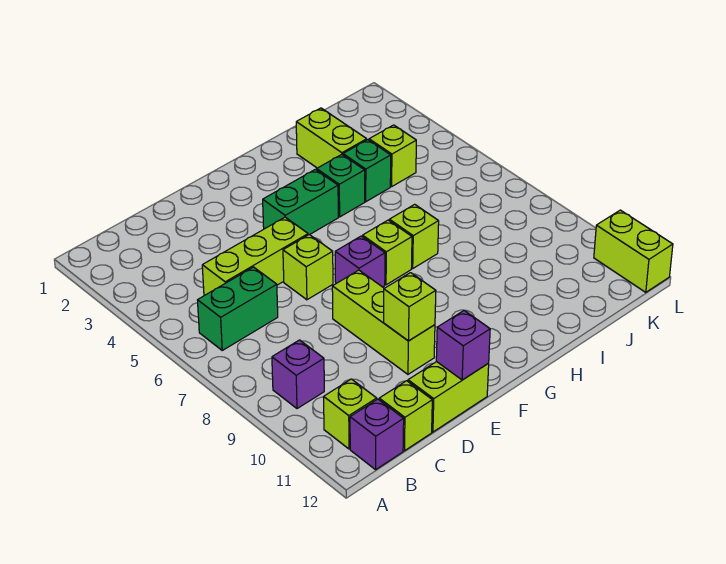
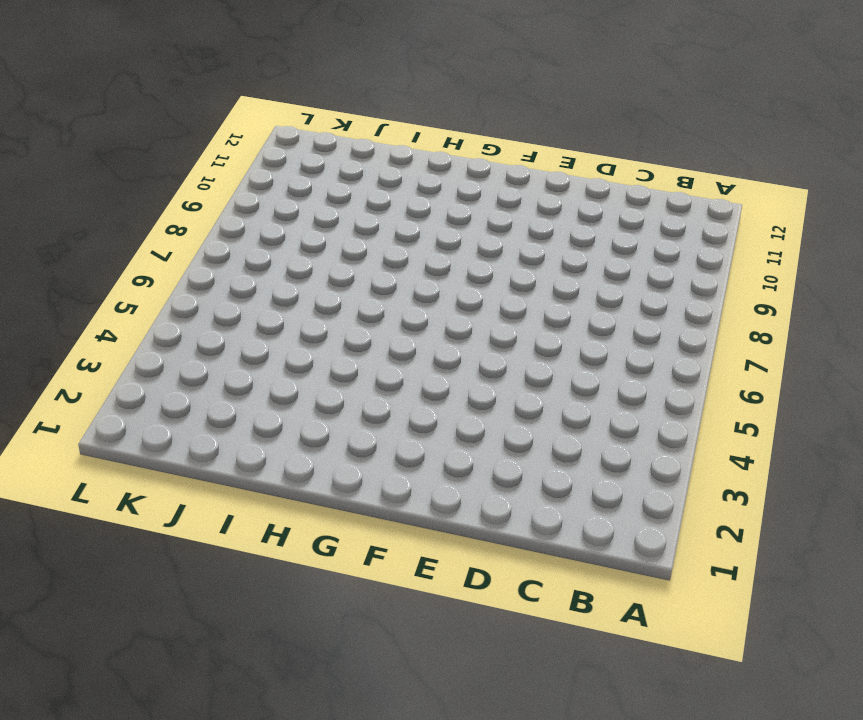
none -> green brick B6:C6 level 1
none -> purple brick B9 level 1
none -> lime brick B11 level 1

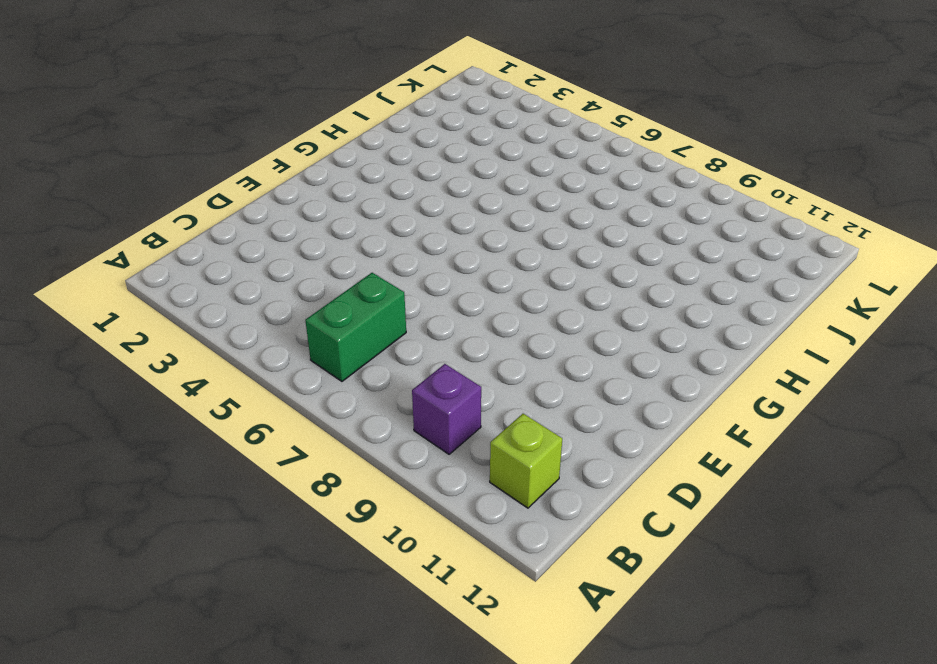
none -> purple brick B12 level 1
none -> lime brick C5:E5 level 1
none -> lime brick C12 level 1

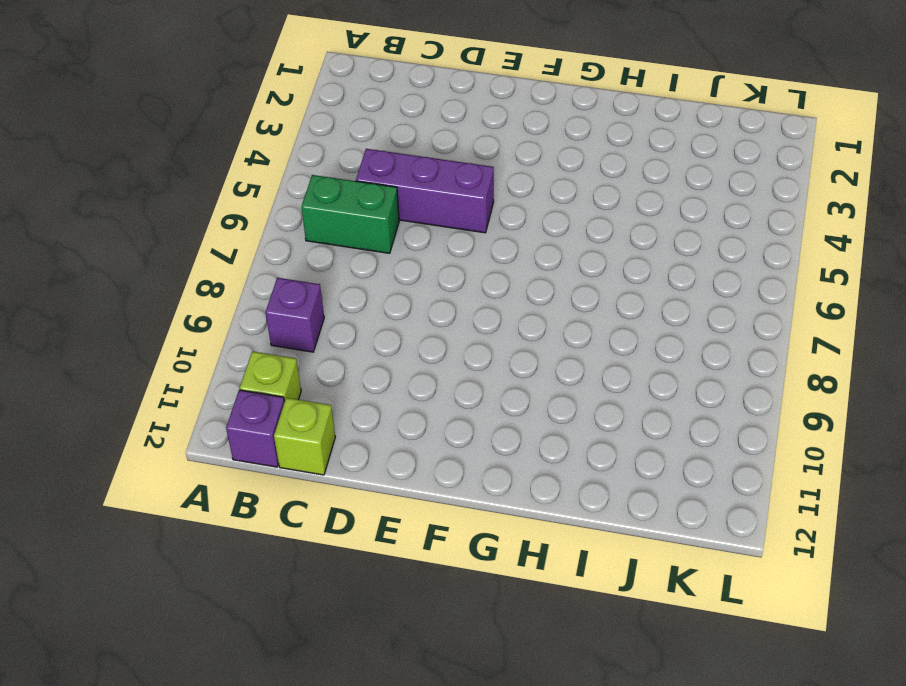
purple brick C5:E5 level 1 -> lime brick C5:E5 level 1
none -> lime brick D12:E12 level 1
none -> lime brick E6 level 1
none -> lime brick E8:E10 level 1

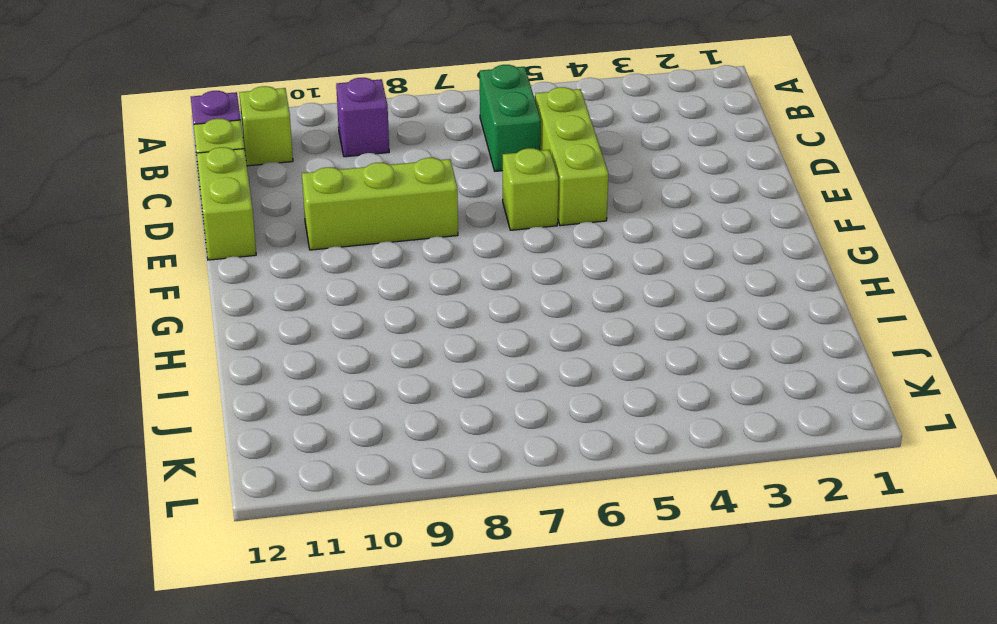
none -> green brick F4:G4 level 1
none -> purple brick F7 level 1
none -> lime brick G7 level 1

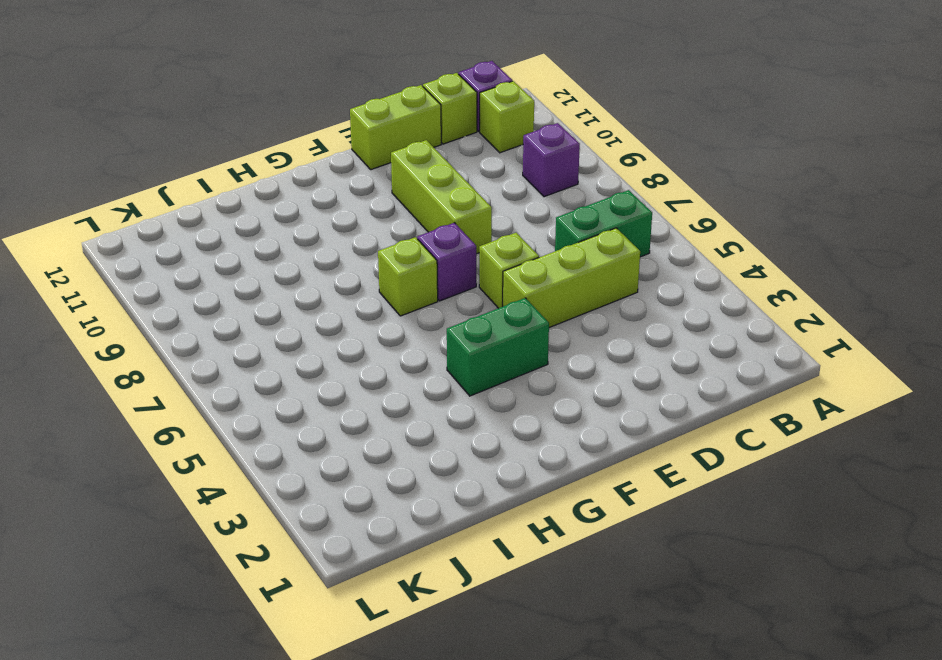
none -> green brick H4 level 1
none -> lime brick H7 level 1
none -> lime brick I2:I3 level 1

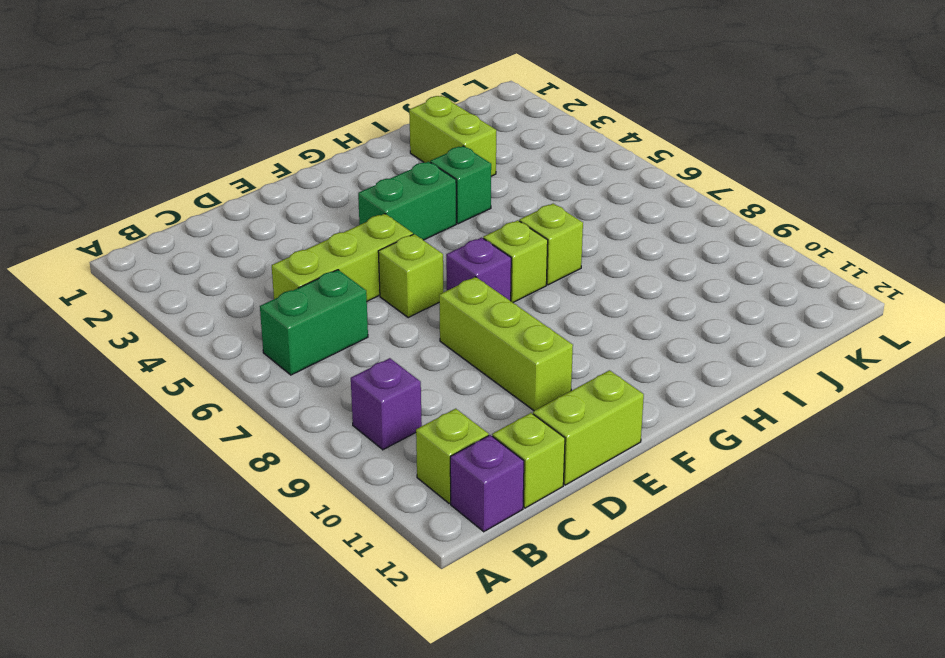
none -> green brick I4 level 1
none -> lime brick J4 level 1
none -> lime brick L11:L12 level 1

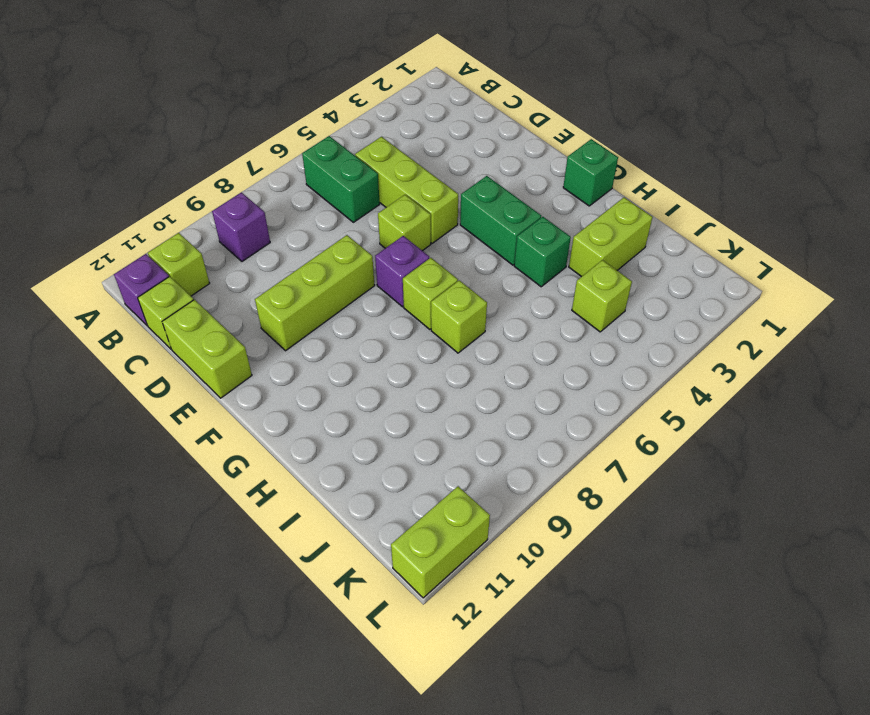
green brick G1 level 1 -> green brick I4 level 1
none -> lime brick E10 level 2
none -> purple brick E12 level 2

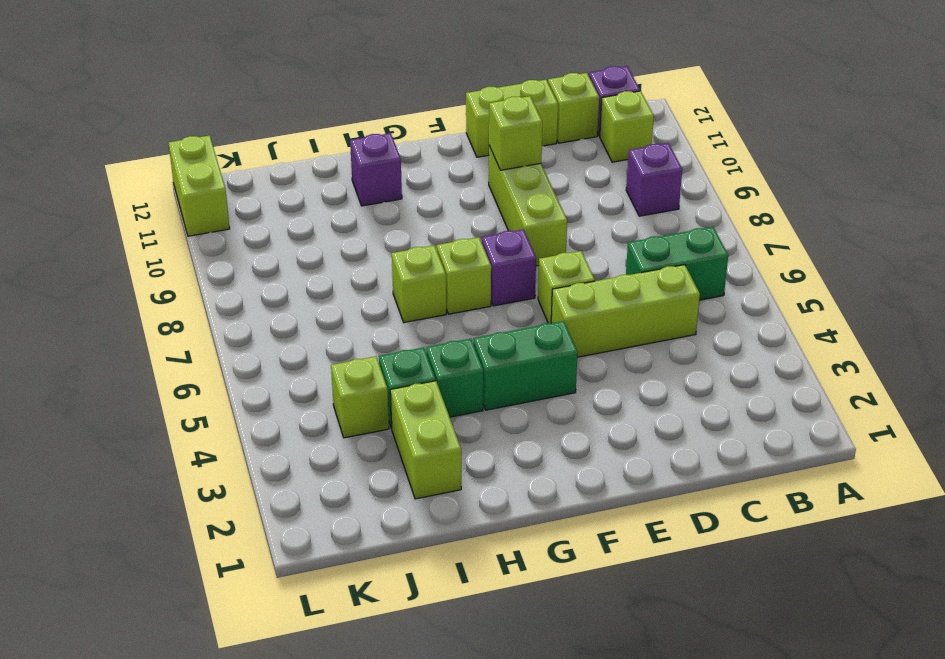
purple brick H11 level 1 -> purple brick E12 level 2

